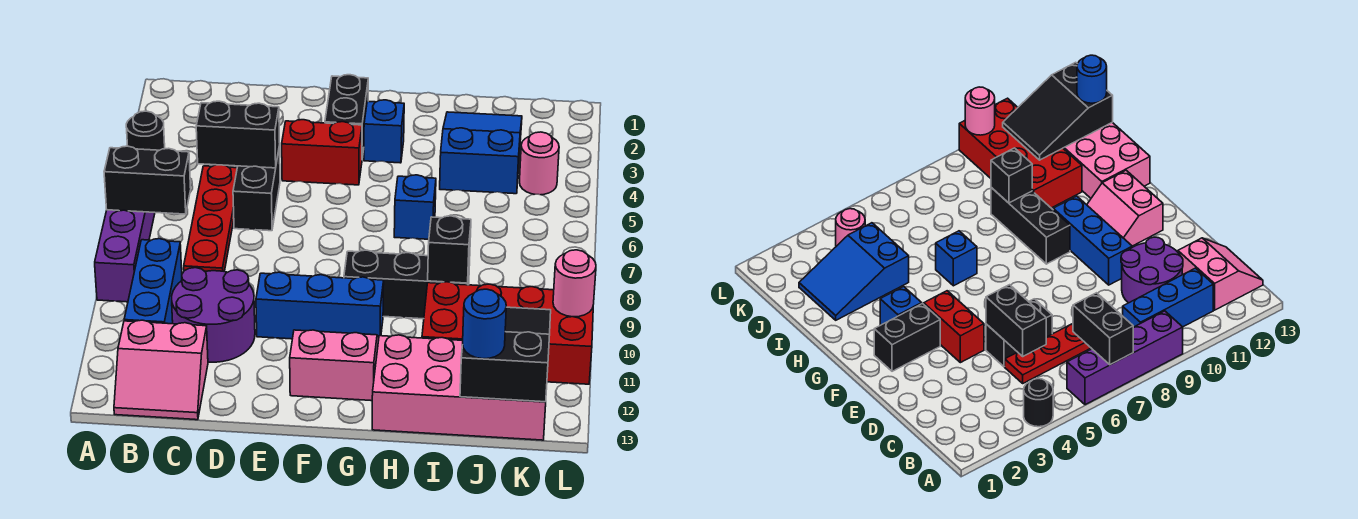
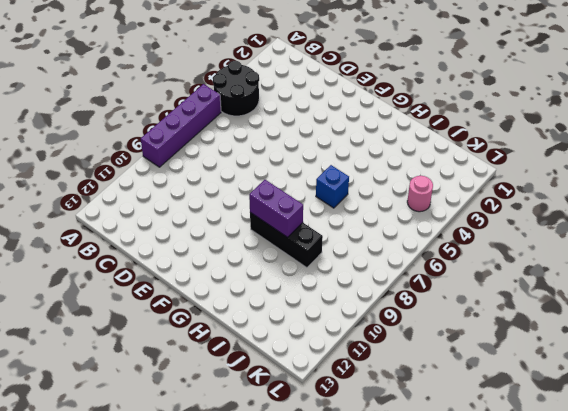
black round brick A4:B5 level 1 -> black round brick A4 level 1
purple brick G9:H9 level 2 -> none
none -> blue brick B9:B11 level 1
none -> pink slope B12:C13 level 1 top 12
none -> red plate C5:C8 level 1

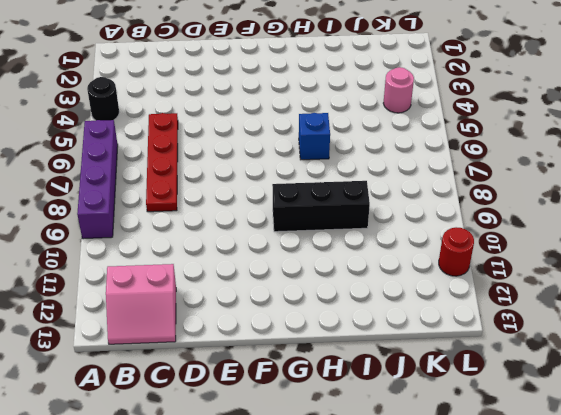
red round brick L11 level 1 -> red brick I10:L11 level 1
none -> blue brick B9:B11 level 1
none -> purple round brick C10:D11 level 1
none -> black brick D5:D6 level 1

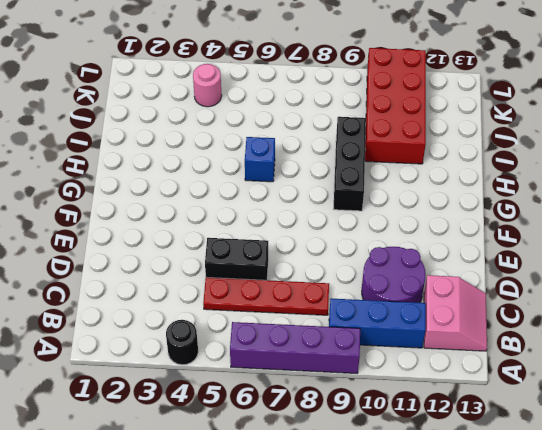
none -> red brick E4:F4 level 1
none -> blue brick E10:G10 level 1
none -> black brick F2:F3 level 1

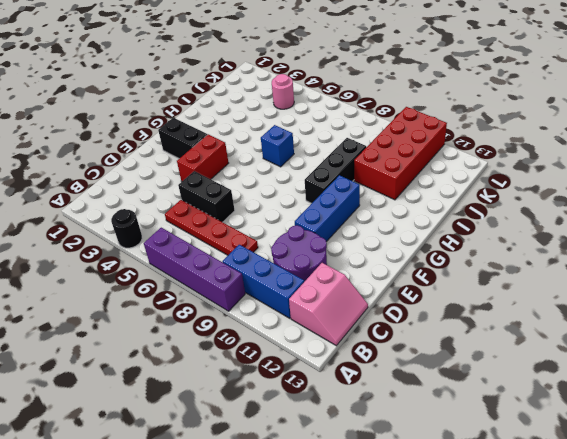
none -> pink slope F11:G12 level 1 top 12
none -> blue brick G3 level 1
none -> pink brick H12:K13 level 1

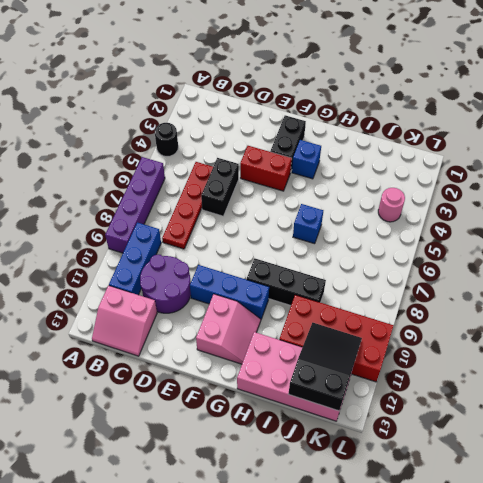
pink slope F11:G12 level 1 top F -> pink slope F11:G12 level 1 top 12
none -> blue slope I2:J4 level 1 top 4
none -> black brick A7:B7 level 2
none -> black brick C5:D5 level 2

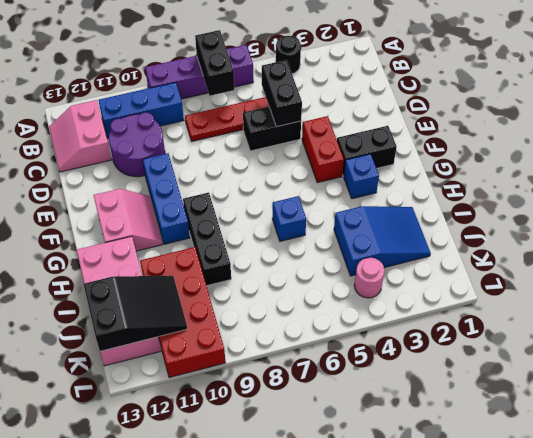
none -> black brick I9 level 2
none -> pink round brick L10 level 2
none -> blue round brick J13 level 3

